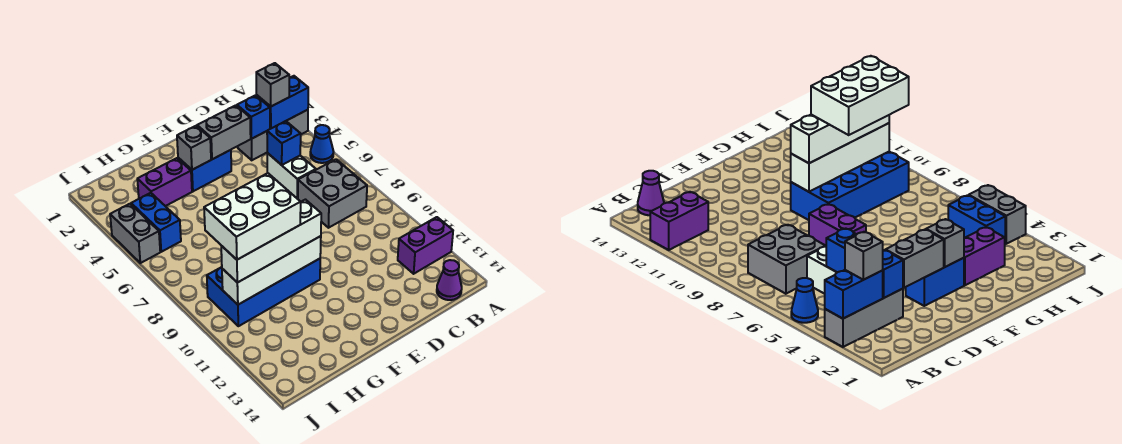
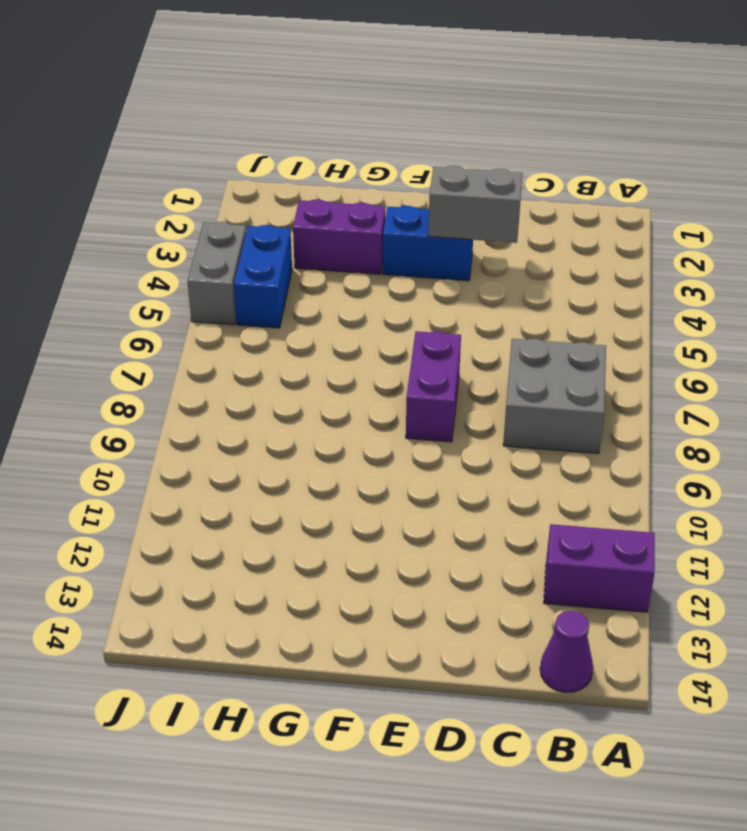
none -> grey brick A3:C3 level 1
none -> blue cone A5 level 1
none -> white brick C5:C6 level 1

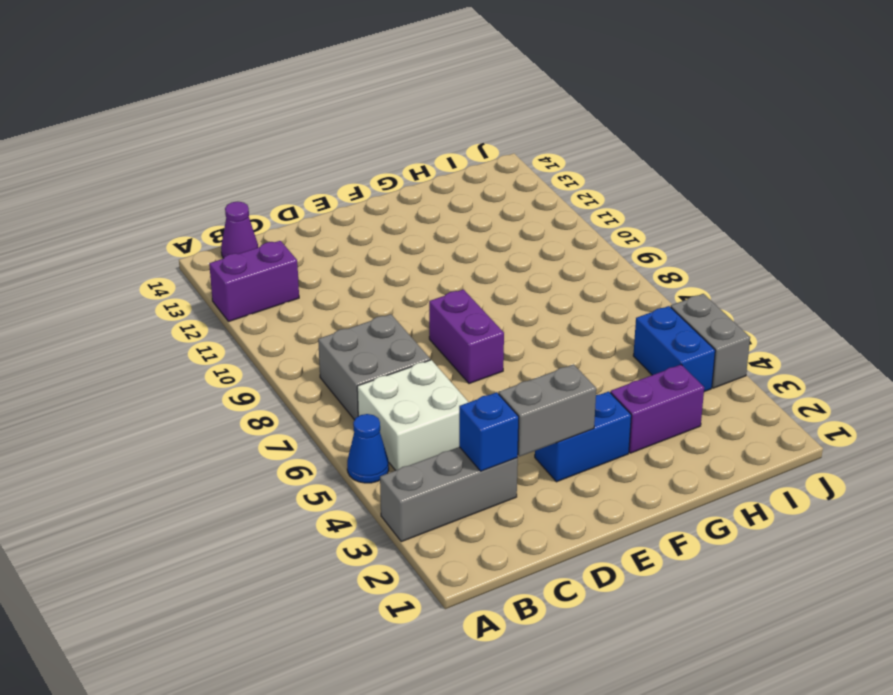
white brick B5:C6 level 1 -> white brick C5:C6 level 1
none -> blue brick F9:I10 level 1
none -> blue brick A3:B3 level 2
none -> blue brick C5 level 2

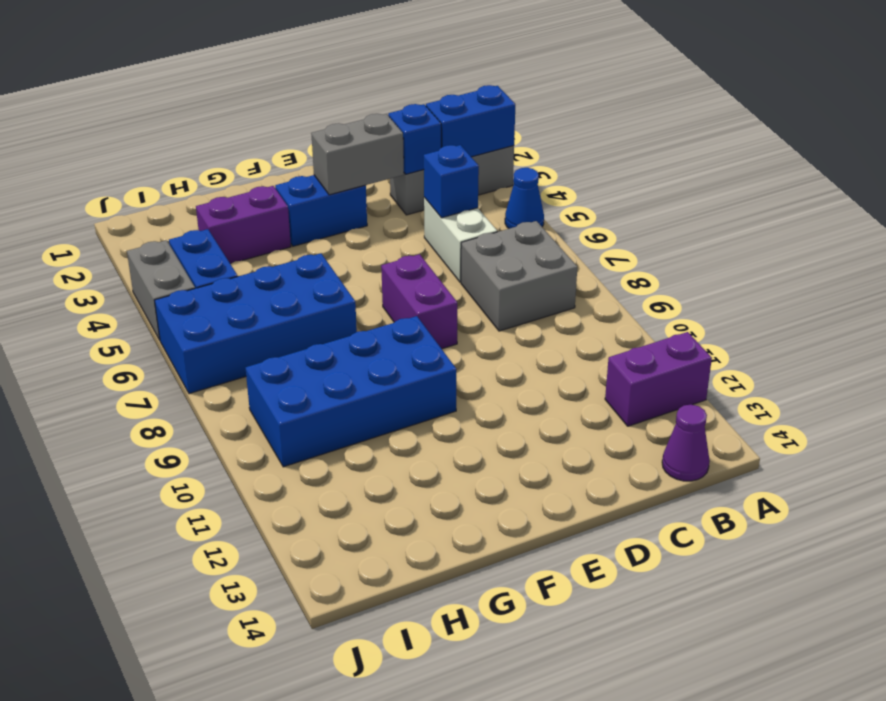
blue brick G6:J7 level 1 -> none
none -> grey brick F3 level 2
none -> white brick F10:I10 level 2
none -> grey brick B3 level 3

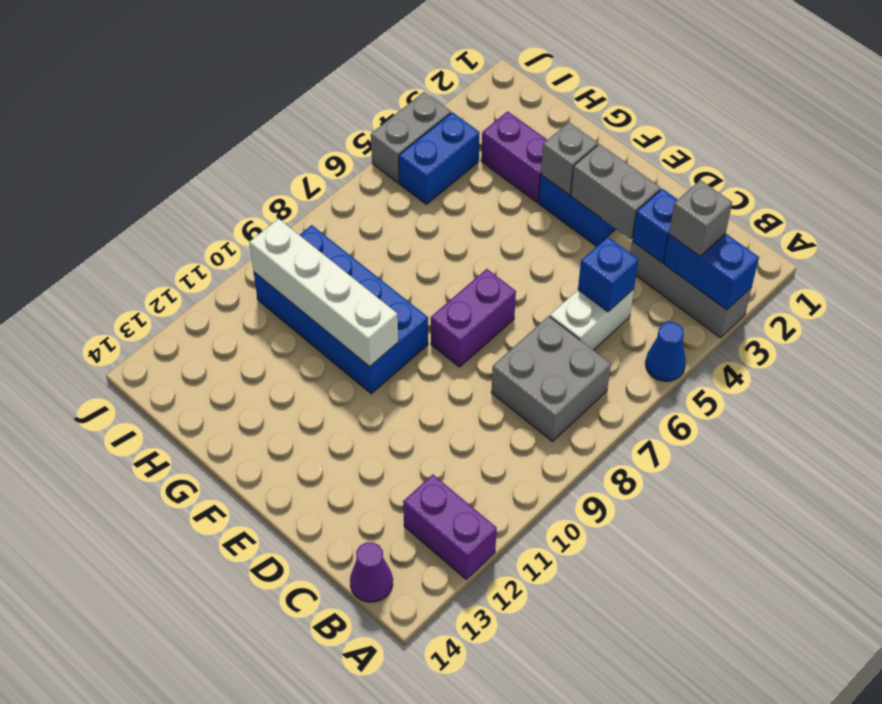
none -> white brick F10:I10 level 3
none -> white brick G9:I10 level 4

